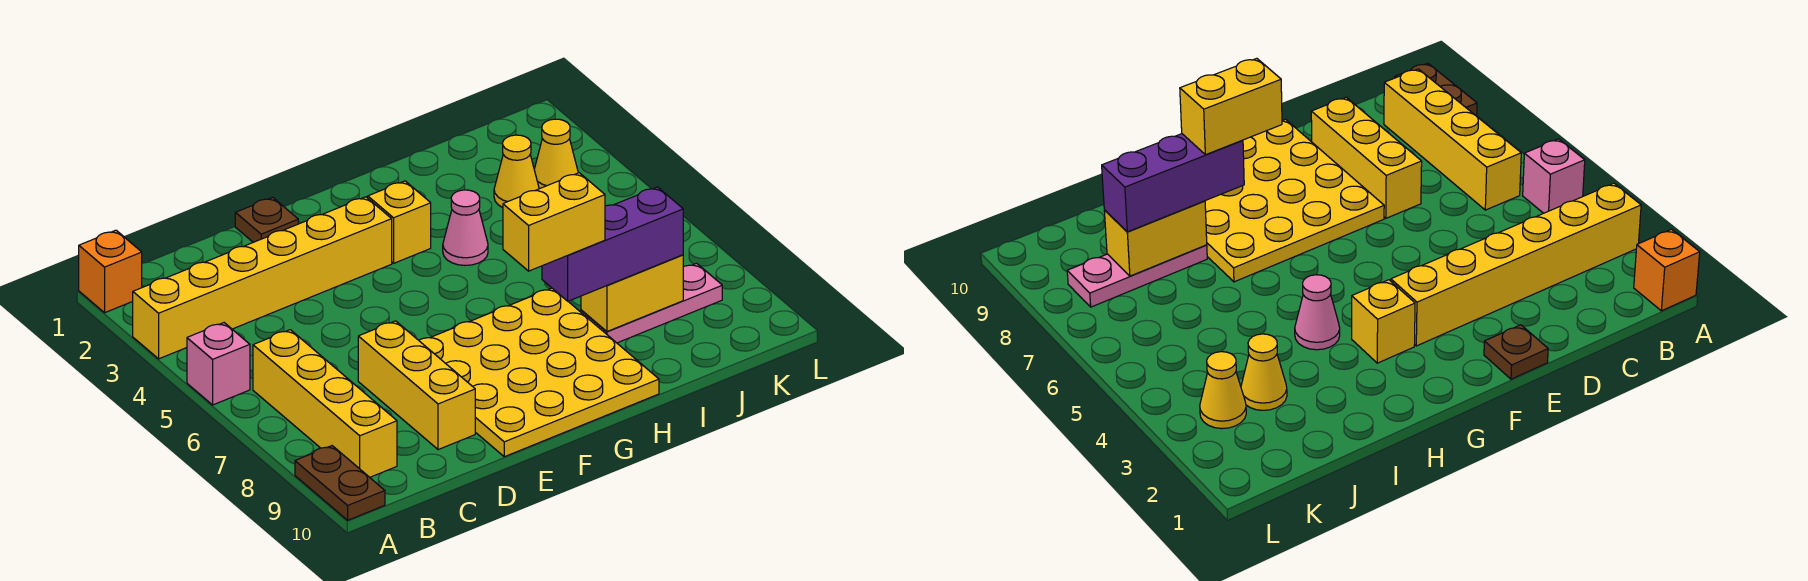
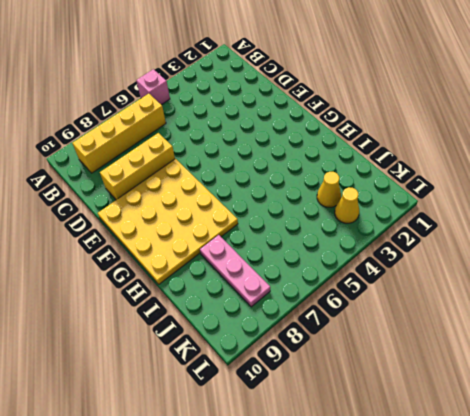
none -> orange brick A1 level 1
none -> yellow brick A3:F3 level 1
none -> brown plate A9:A10 level 1

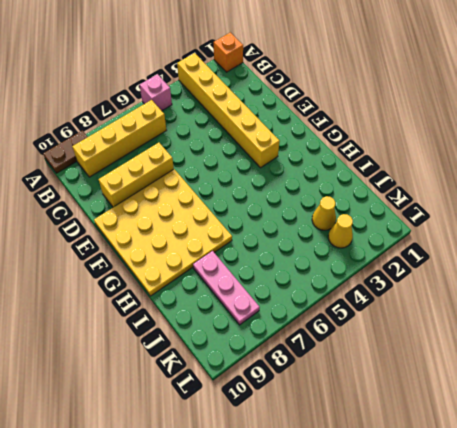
none -> brown plate E1 level 1
none -> yellow brick G3 level 1
none -> pink cone H4 level 1

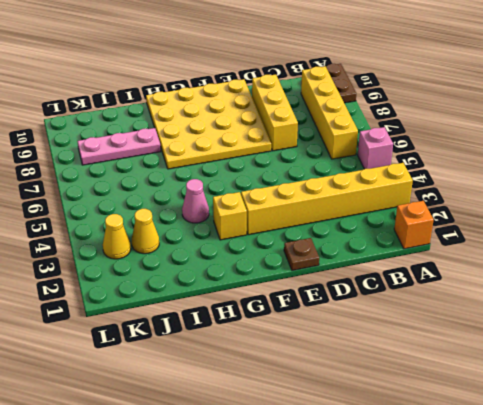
none -> yellow brick I8:J8 level 2
none -> purple brick H8:J8 level 3
none -> yellow brick G8:H8 level 4

